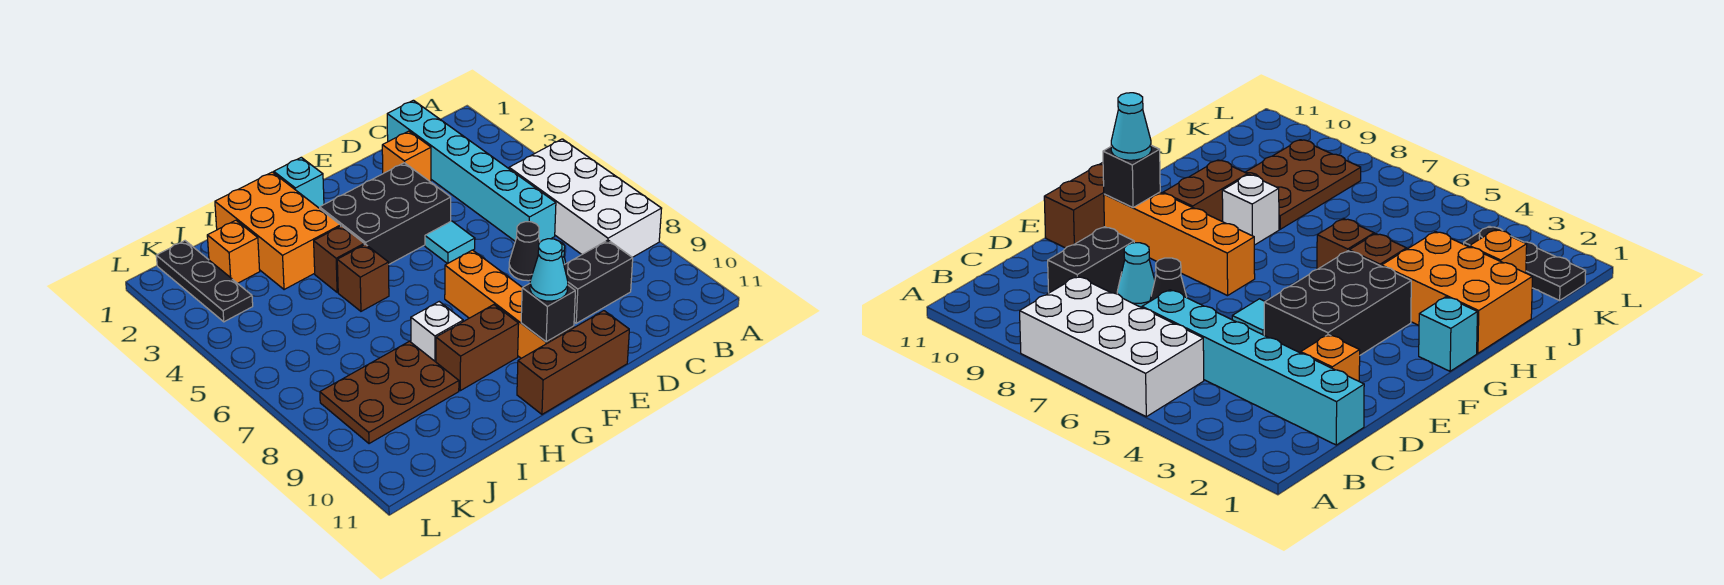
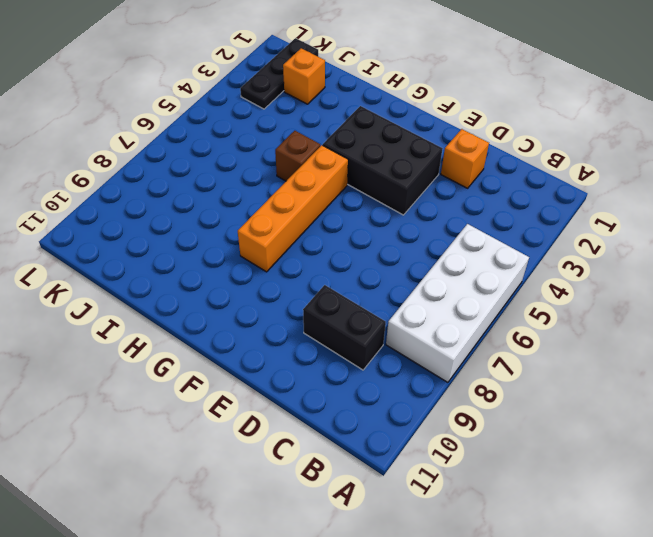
orange brick G5:G8 level 1 -> orange brick F7:F10 level 1
none -> cyan brick C1:C6 level 1
none -> black cone D7 level 1
none -> cyan cone D8 level 1

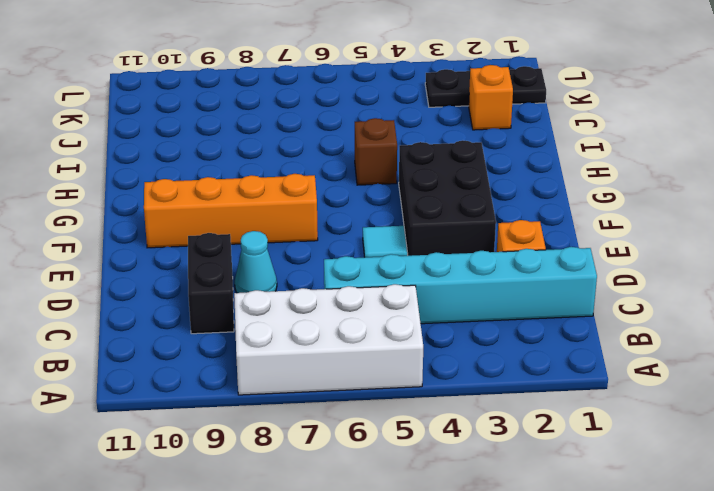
none -> black cone D7 level 1
none -> brown brick E11:G11 level 1
none -> cyan brick G1 level 1

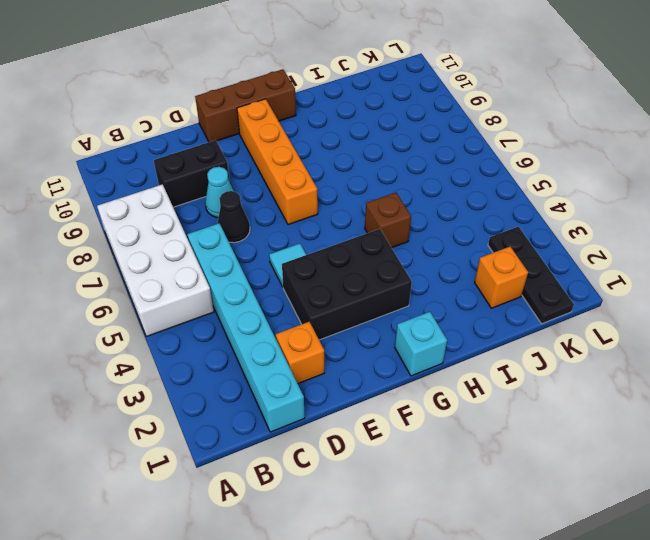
none -> brown brick G9:H9 level 1
none -> orange brick H1:I3 level 1
none -> brown brick H4 level 1

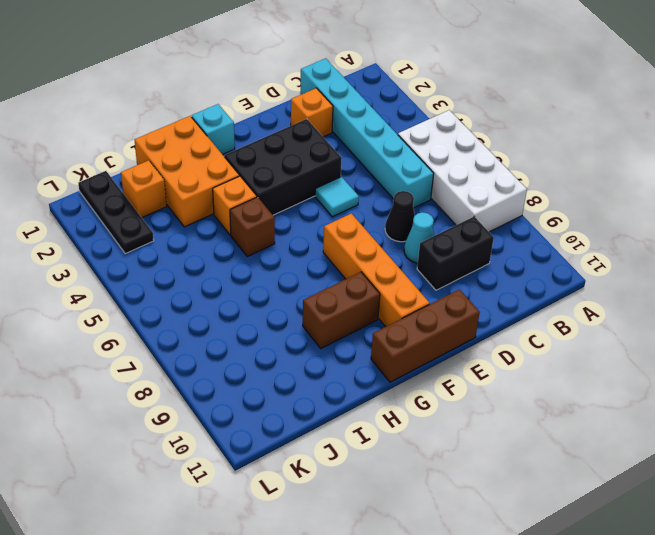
orange brick H4 level 1 -> brown brick H4 level 1
none -> white brick H8 level 1
none -> brown plate I8:K9 level 1
none -> black brick F10 level 2

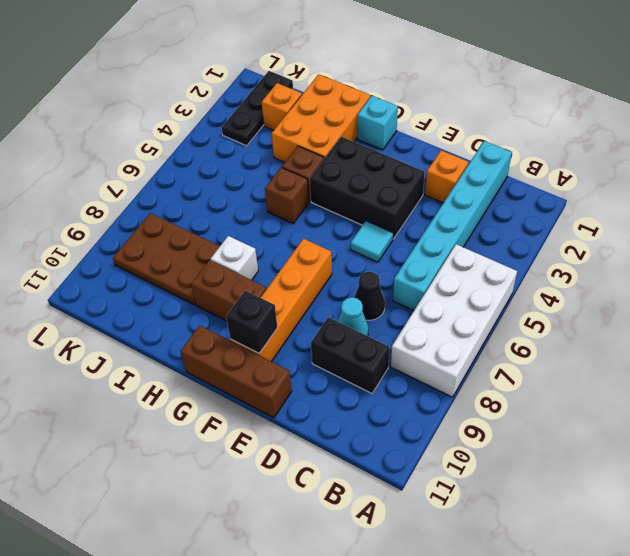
none -> cyan cone F10 level 3

